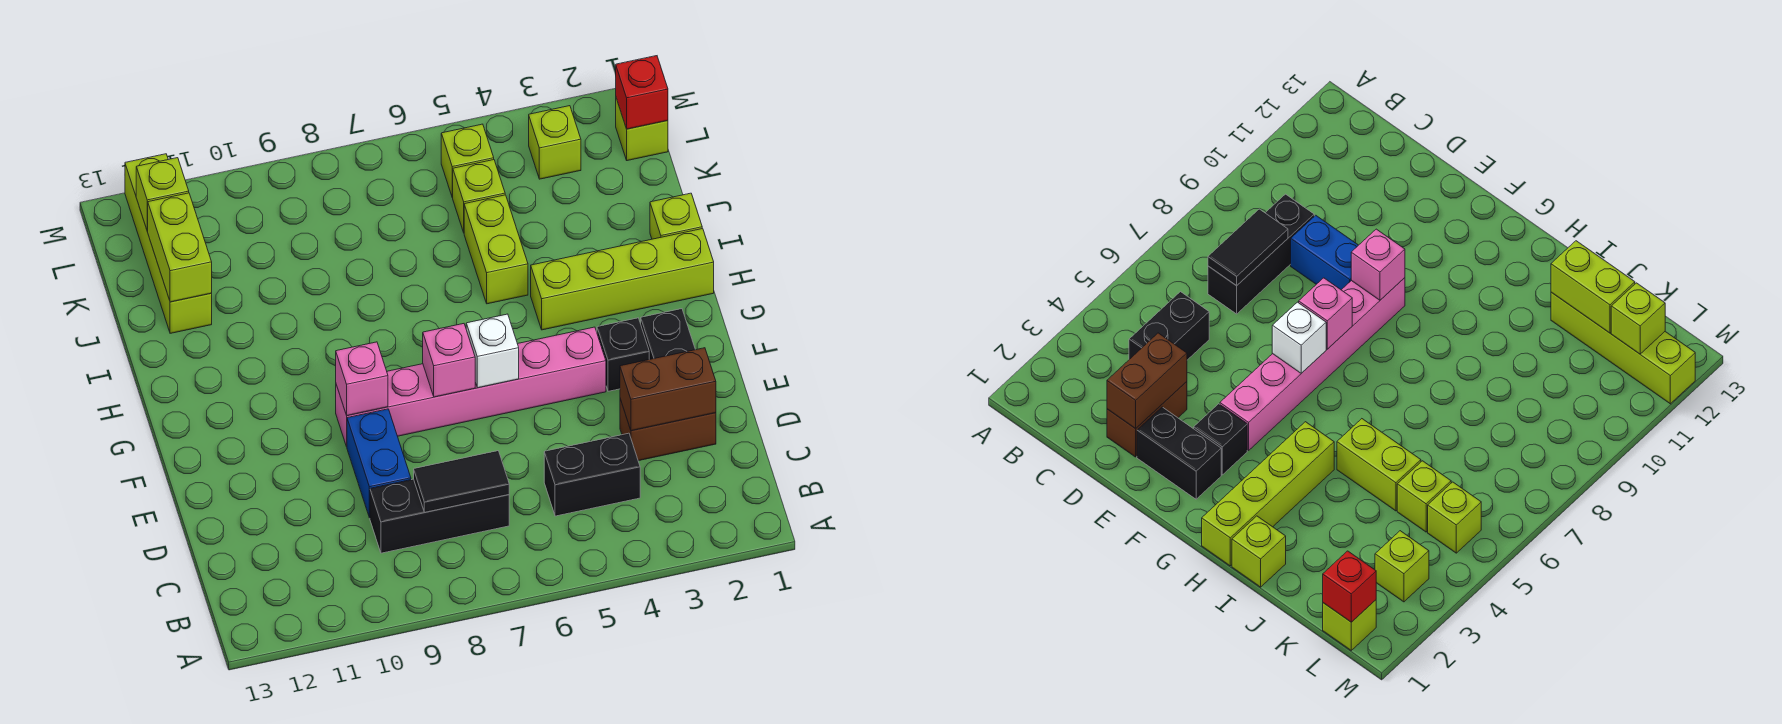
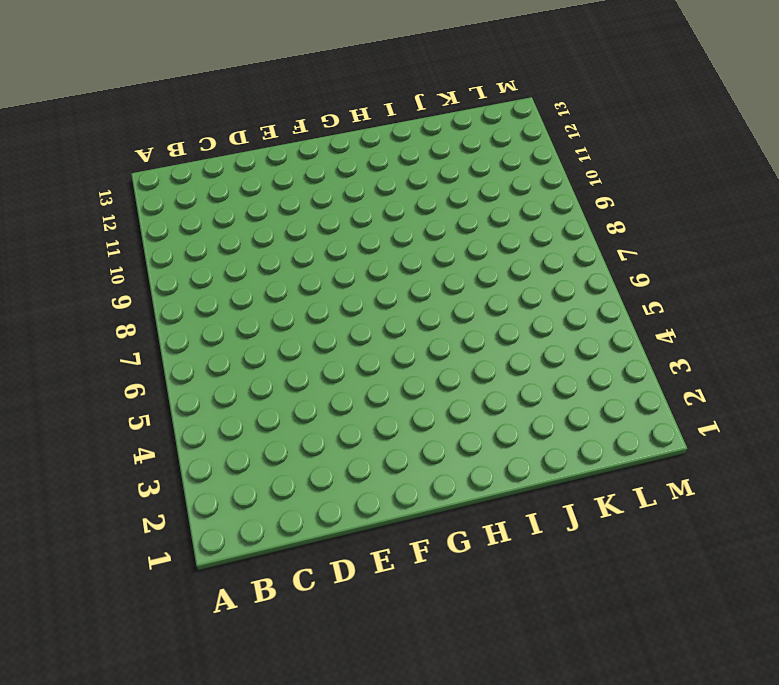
none -> black brick C4:C5 level 1
none -> black brick C7:C9 level 1
none -> brown brick D2:D3 level 1

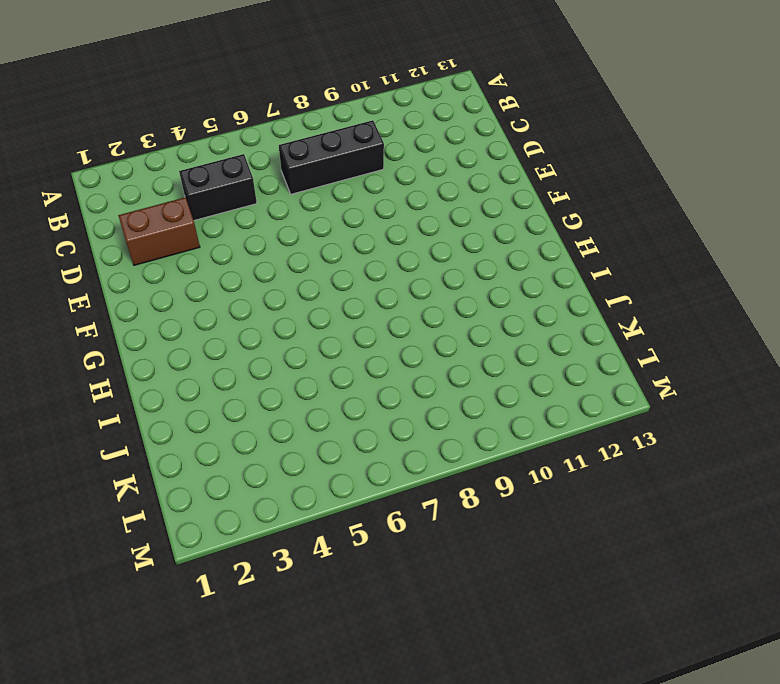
none -> blue brick D9:E9 level 1
none -> black brick E2:F2 level 1
none -> black brick F3 level 1

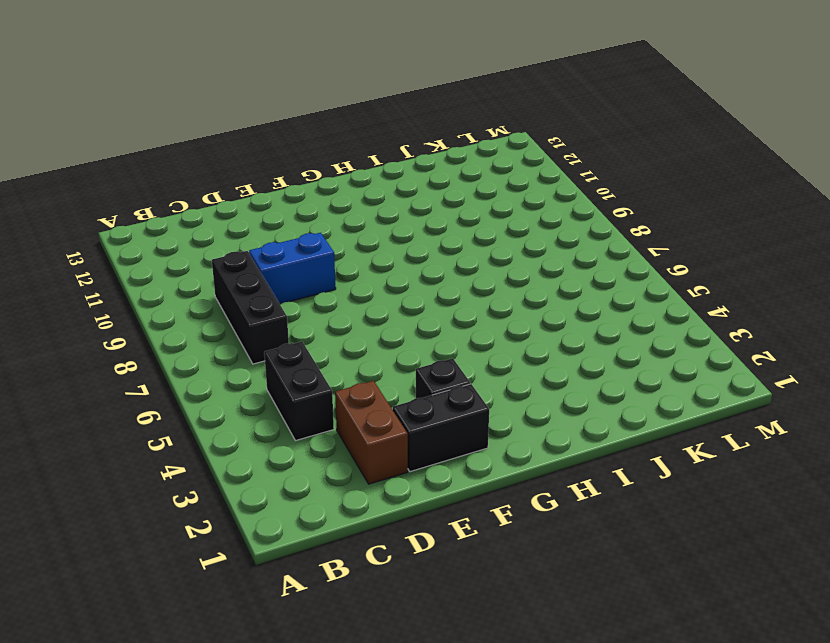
none -> pink brick F4:F9 level 1
none -> lime brick H1:H4 level 1
none -> lime brick I1 level 1

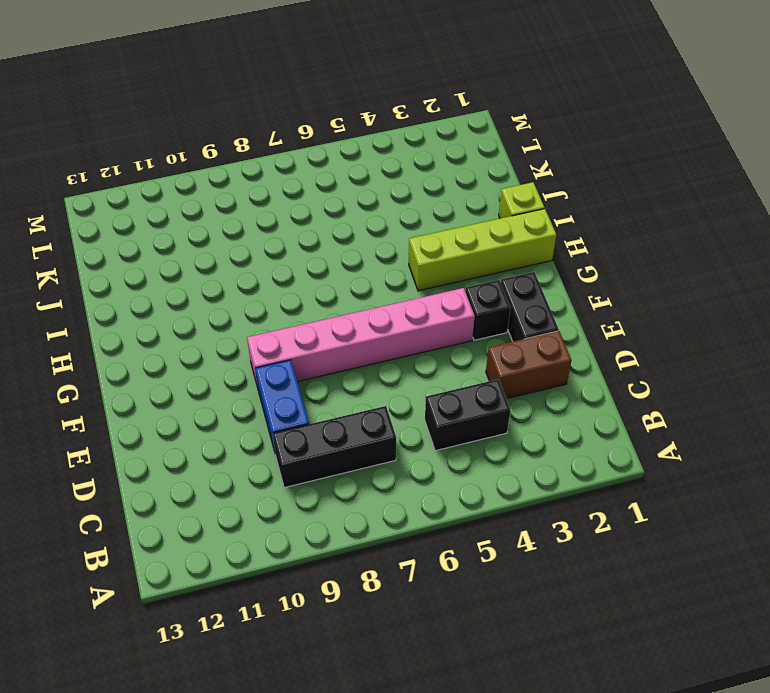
none -> lime brick I5:J5 level 1
none -> lime brick J12:M12 level 1
none -> lime brick K5 level 1

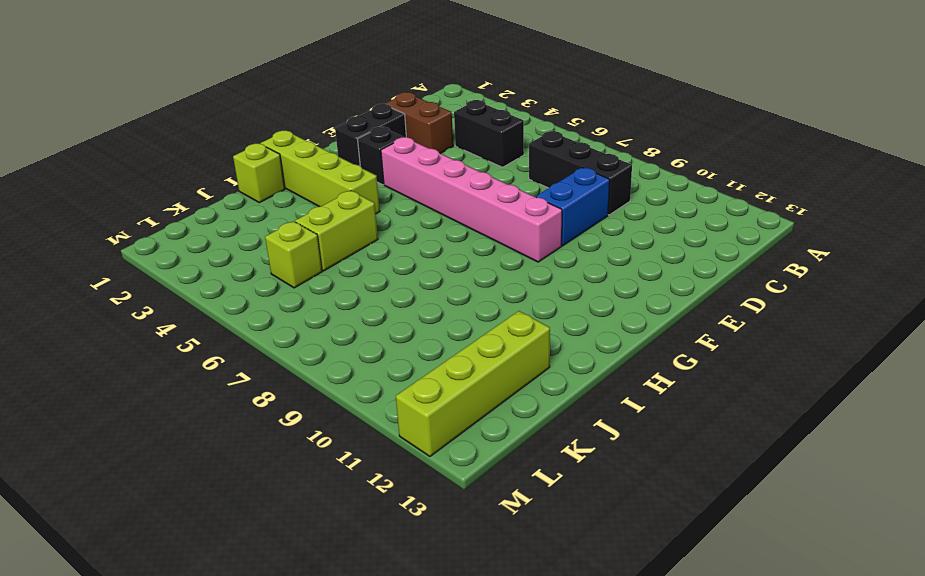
none -> lime brick L1 level 1
none -> lime brick L3 level 1
none -> lime brick L5 level 1

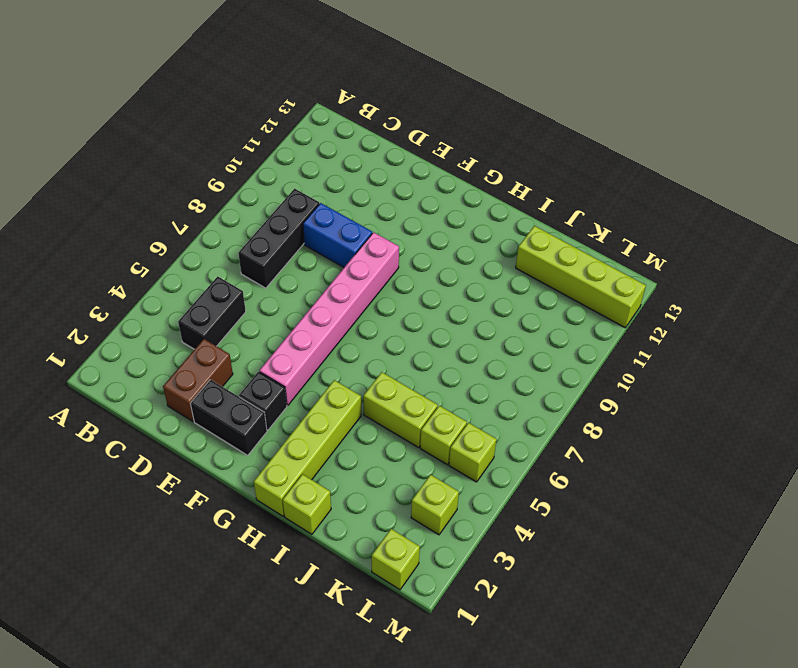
none -> black tile C7:C8 level 2
none -> brown brick D2:D3 level 2
none -> white brick F6 level 2

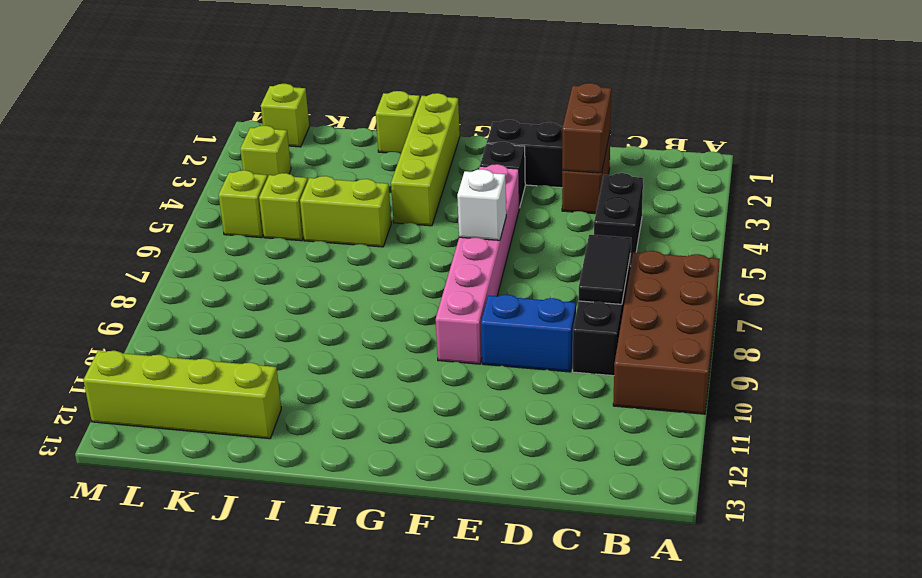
brown brick A7:B10 level 1 -> none
none -> pink brick F7 level 2
none -> pink brick F9 level 2
none -> lime brick J12:K12 level 2

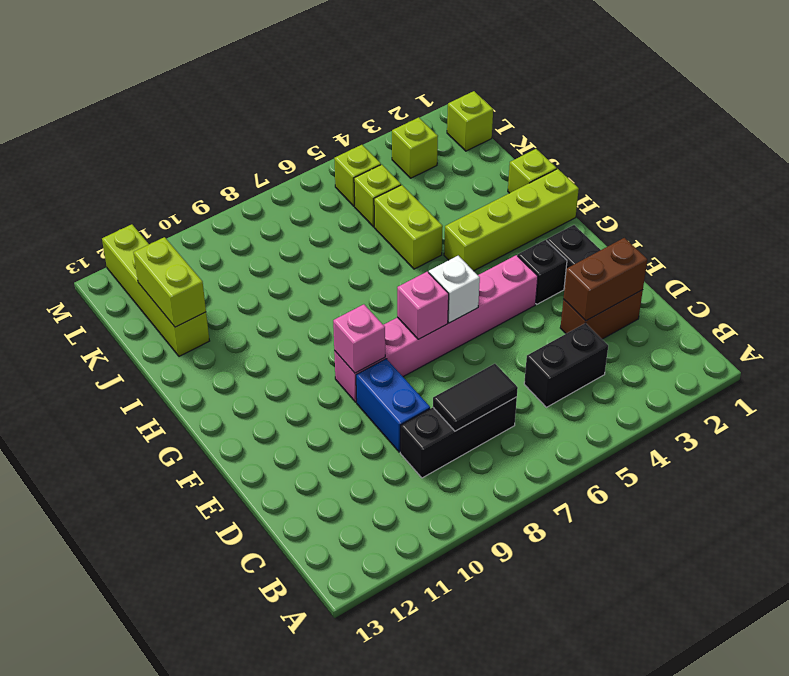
none -> red brick L1 level 2
none -> lime brick L12 level 2

